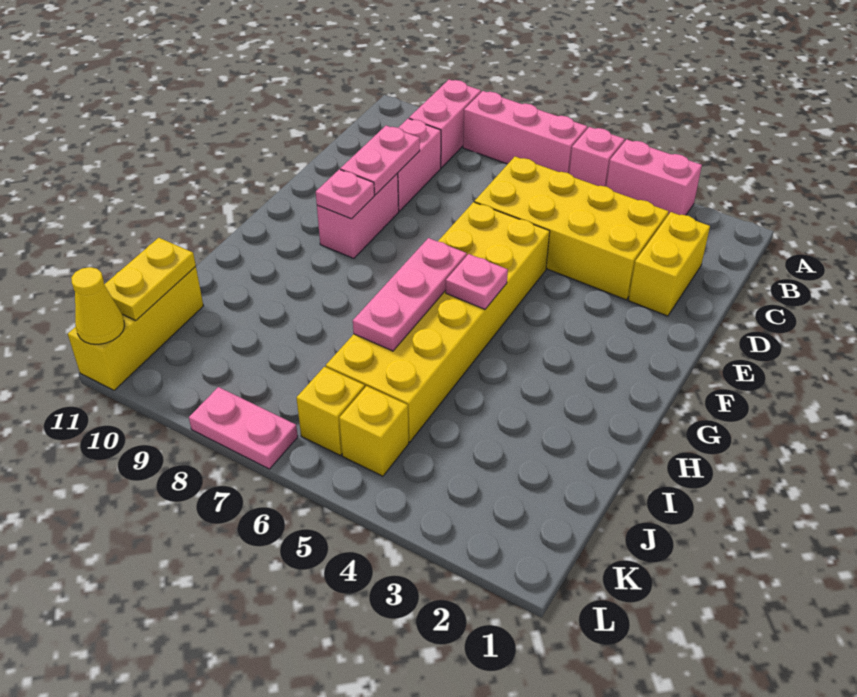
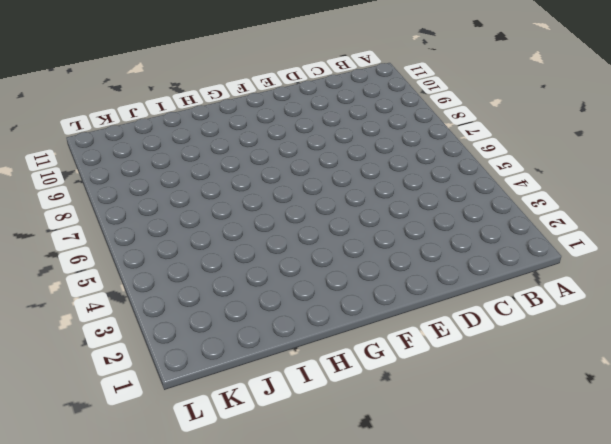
none -> pink brick A3:A4 level 1
none -> pink brick A5 level 1
none -> pink brick A6:A8 level 1

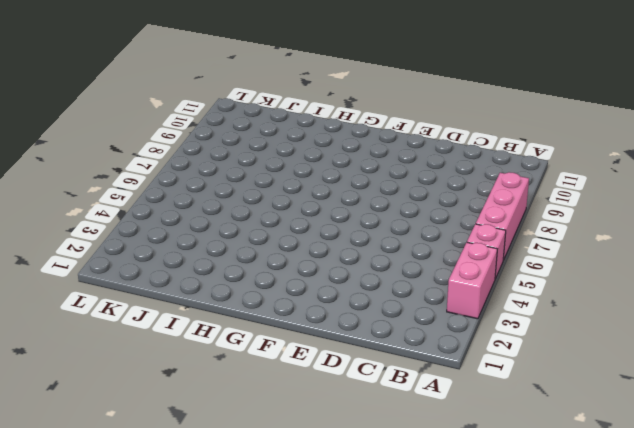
none -> pink brick A9:B9 level 1
none -> yellow brick C2:D2 level 1
none -> yellow brick C3:D6 level 1

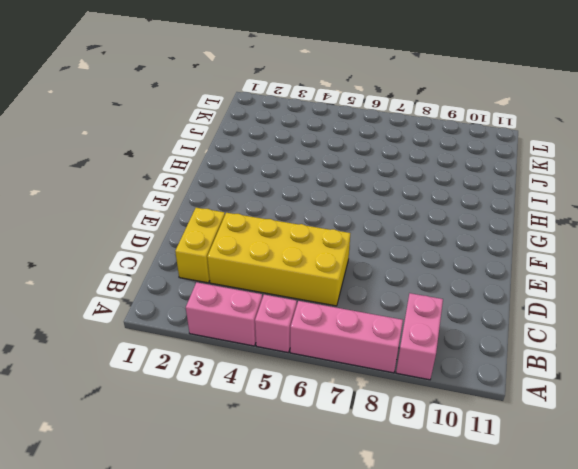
none -> pink brick C9:D9 level 1
none -> yellow brick E5:J6 level 1
none -> pink brick E9:F9 level 1

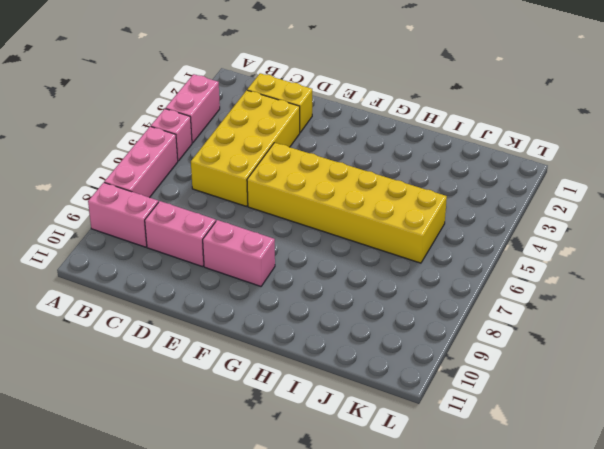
none -> yellow brick J11:L11 level 1
none -> yellow brick K5 level 1
none -> yellow brick K6 level 1

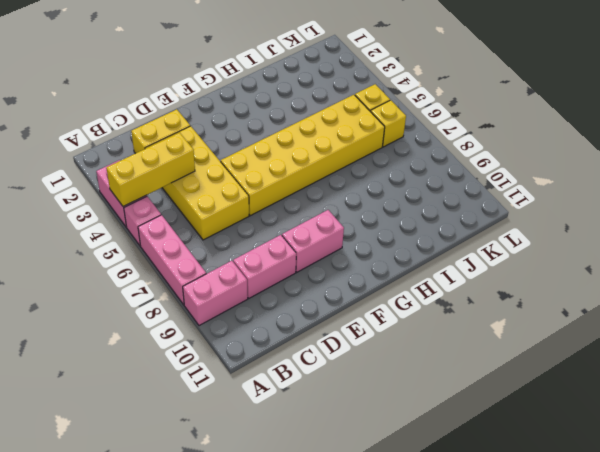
yellow brick A4:C4 level 2 -> yellow brick J11:L11 level 1
none -> pink plate L7:L8 level 1
none -> pink plate D9:E9 level 2
none -> pink plate F9 level 2

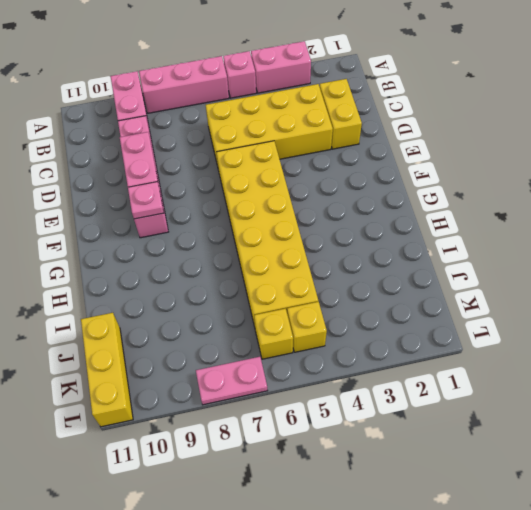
none -> pink plate G5 level 2
none -> pink plate G6:I6 level 2
none -> yellow plate J11:K11 level 2

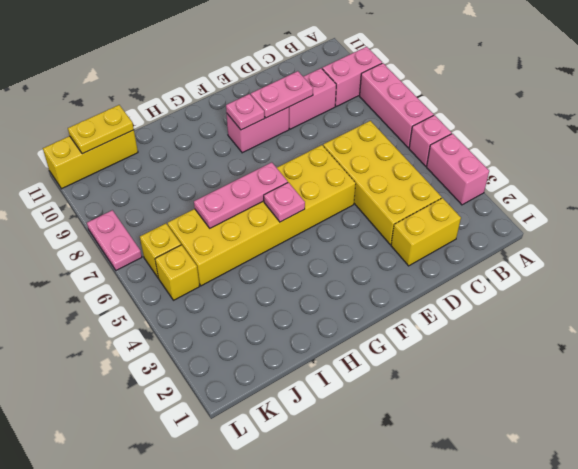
none -> yellow cone L11 level 2

